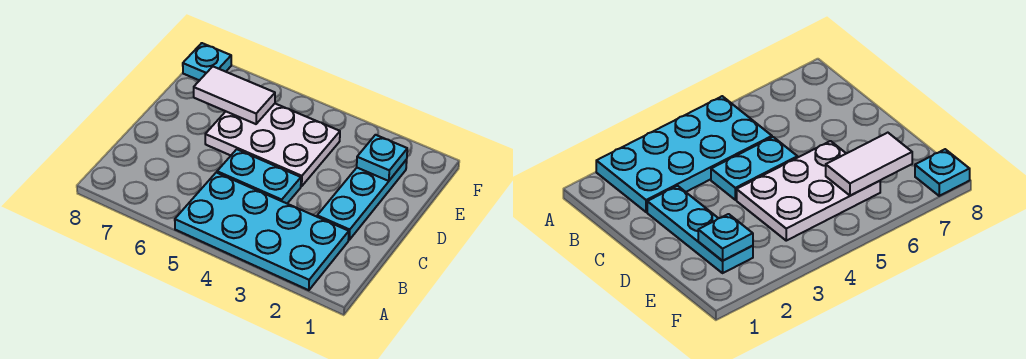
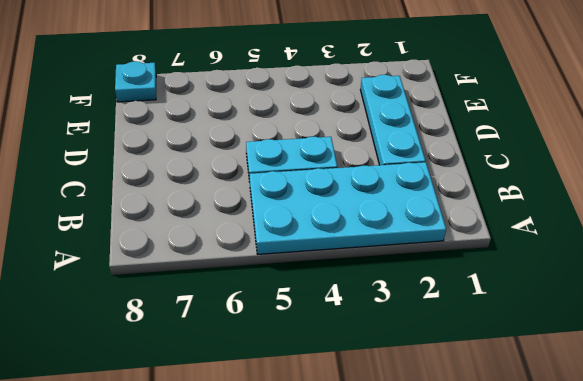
none -> white plate D4:E6 level 1
none -> cyan plate E2 level 2

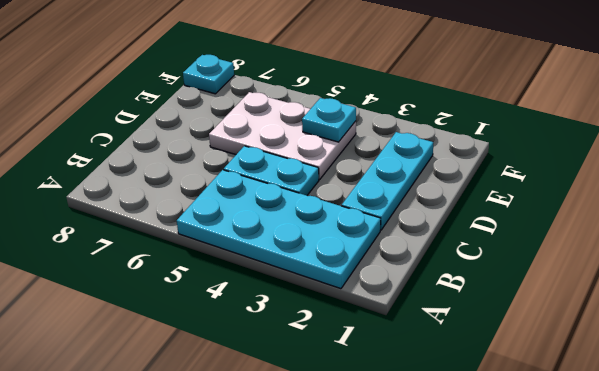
cyan plate E4 level 2 -> cyan plate E2 level 2
none -> white tile E6:E7 level 2

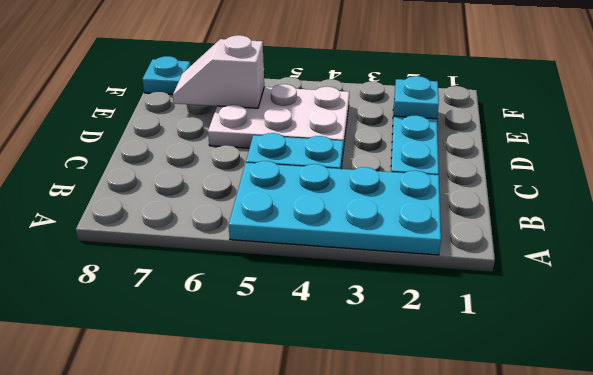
white slope E6:E7 level 2 top 6 -> white tile E6:E7 level 2

